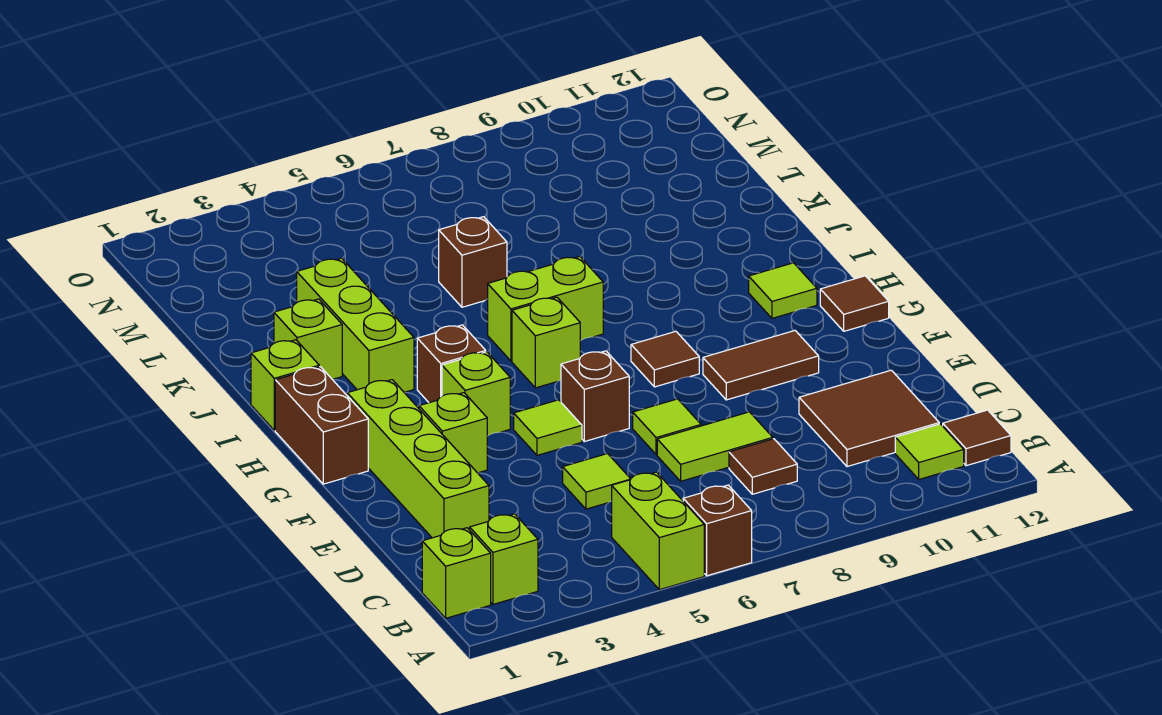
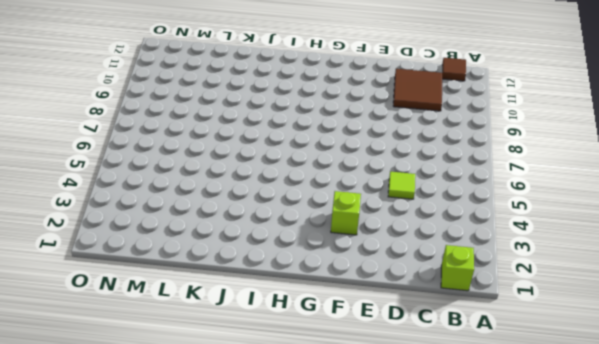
none -> lime brick A5:B5 level 1
none -> brown brick A6 level 1
none -> lime brick B2 level 1

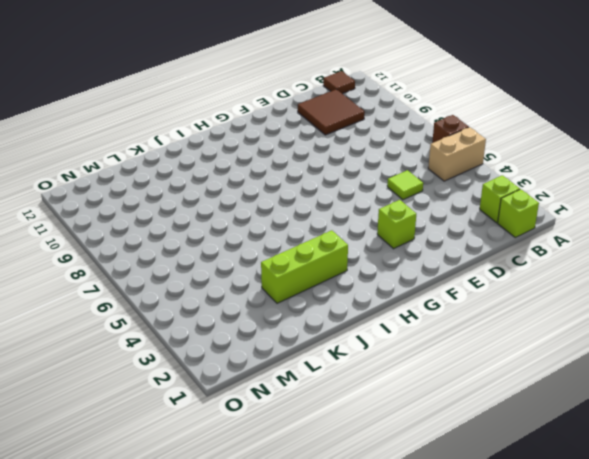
tan brick A5:B5 level 1 -> lime brick A5:B5 level 1
none -> lime tile B11 level 1
none -> brown tile C8 level 1
none -> lime brick D2:G2 level 1

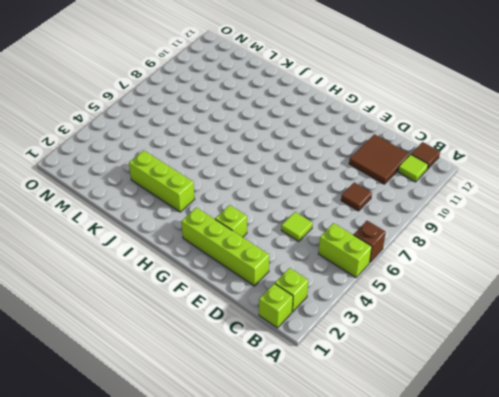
none -> lime tile D7:D8 level 1
none -> lime tile E7 level 1
none -> lime tile F5 level 1

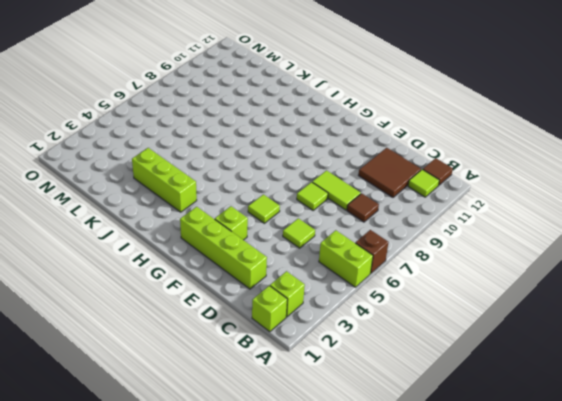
lime tile D8:E8 level 1 -> lime tile D7:D8 level 1
none -> brown brick F6 level 1
none -> brown tile F9:F10 level 1
none -> brown brick G1:H1 level 1

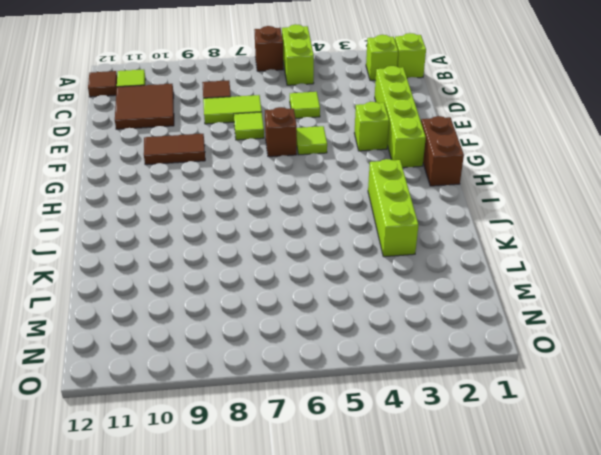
none -> lime brick G4 level 1
none -> brown tile G8 level 1
none -> brown tile G12 level 1

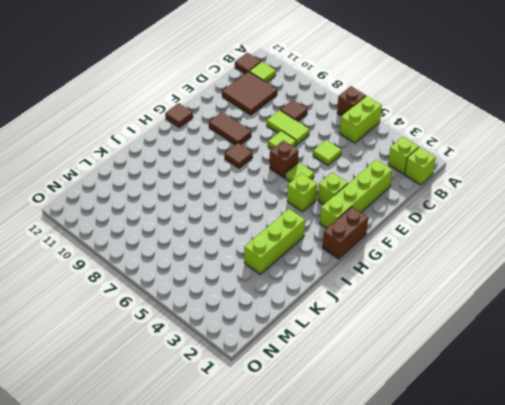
none -> brown brick H4 level 1
none -> lime brick H6 level 1
none -> lime tile H11 level 1

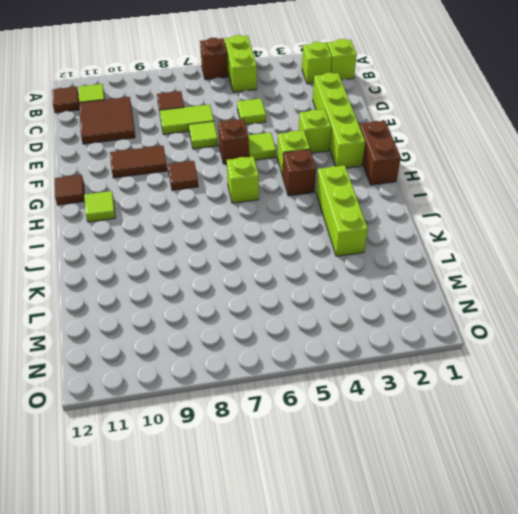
none -> lime brick I1 level 1
none -> lime brick I6:I7 level 1
none -> lime brick J2 level 1

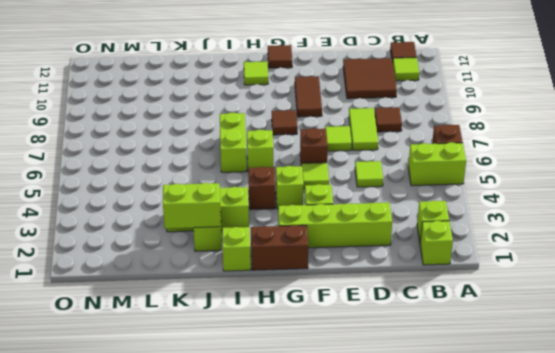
lime brick J2:K2 level 2 -> none
none -> brown brick K6 level 1

